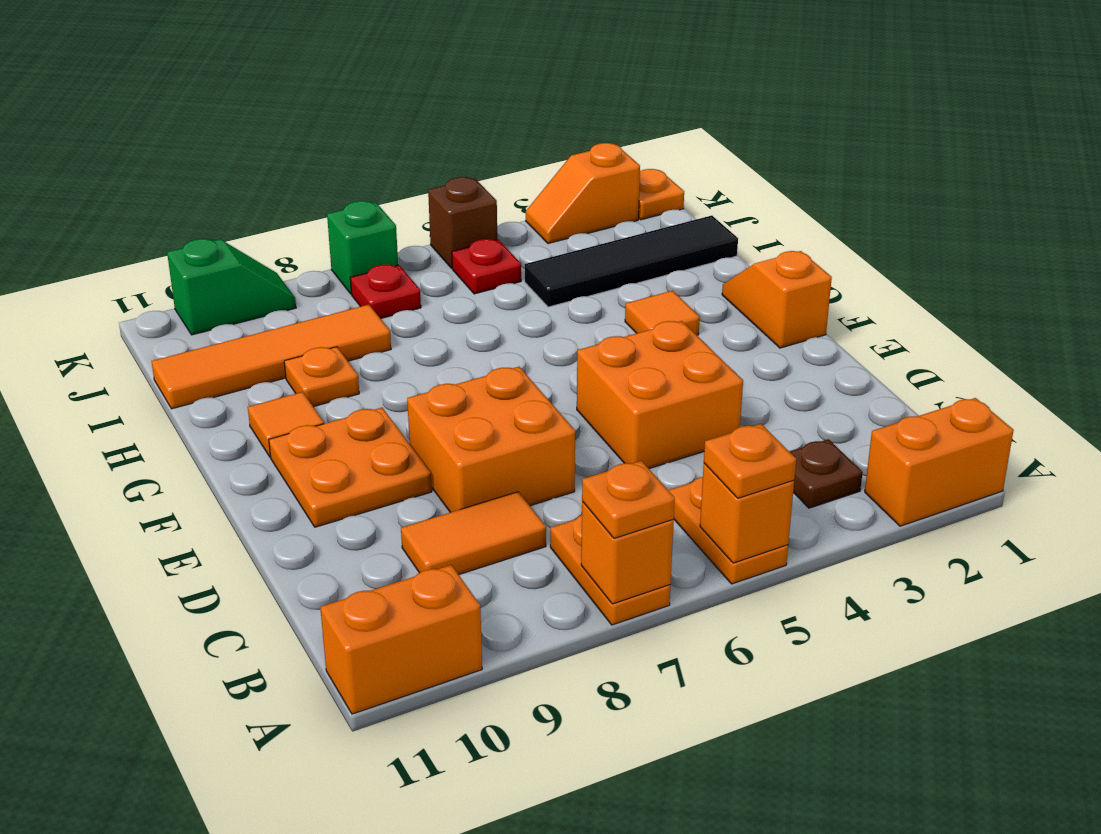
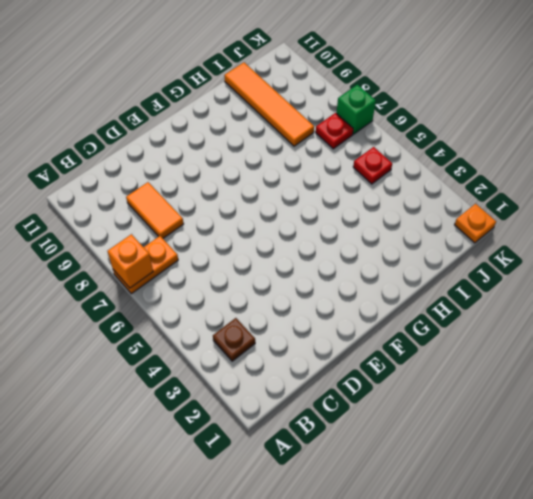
none -> orange brick A1:A2 level 1
none -> orange plate A5:B5 level 1
none -> orange brick A10:A11 level 1

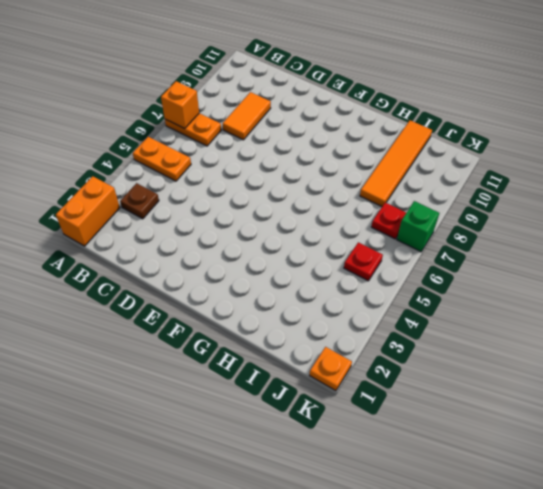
none -> orange brick A10:A11 level 1
none -> orange brick D4:E5 level 1
none -> orange brick D7:E8 level 1

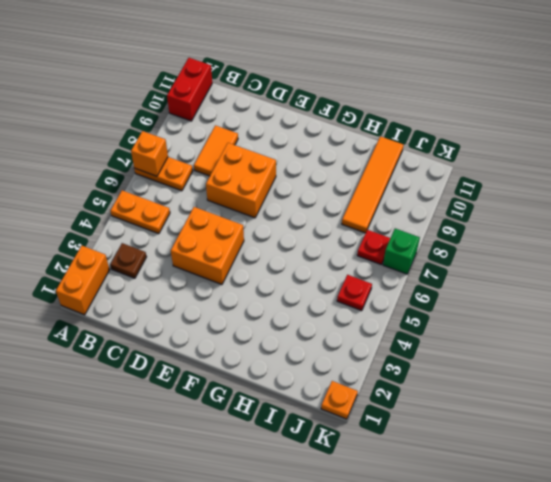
red brick A10:A11 level 1 -> orange brick A10:A11 level 1
none -> orange plate E9:F10 level 1
none -> orange slope F1:G1 level 1 top F
none -> orange tile G3 level 1

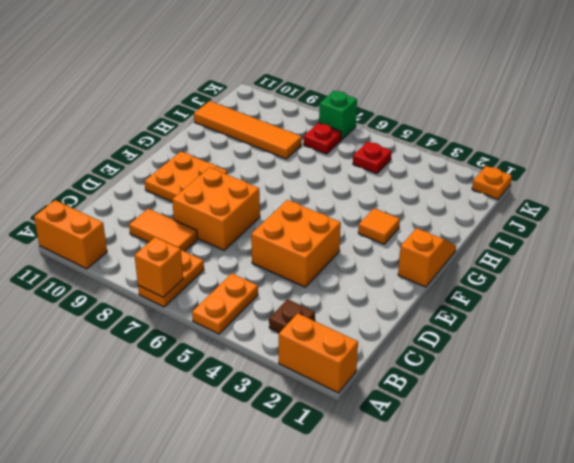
none -> orange tile G10 level 1
none -> orange plate H9 level 1
none -> black tile I1:I4 level 1

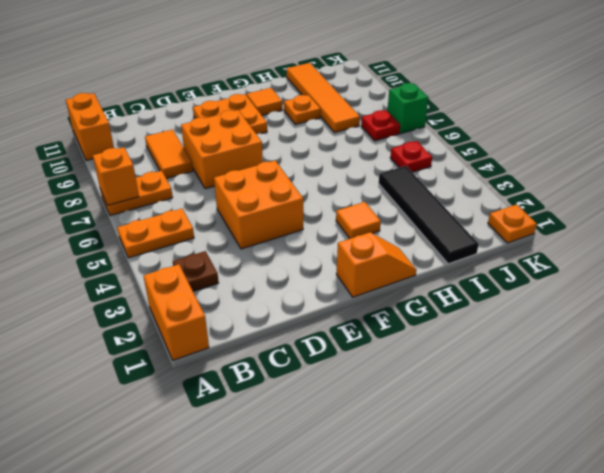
none -> orange slope K2:K3 level 1 top 2
none -> brown brick K5 level 1
none -> green slope K9:K10 level 1 top 10

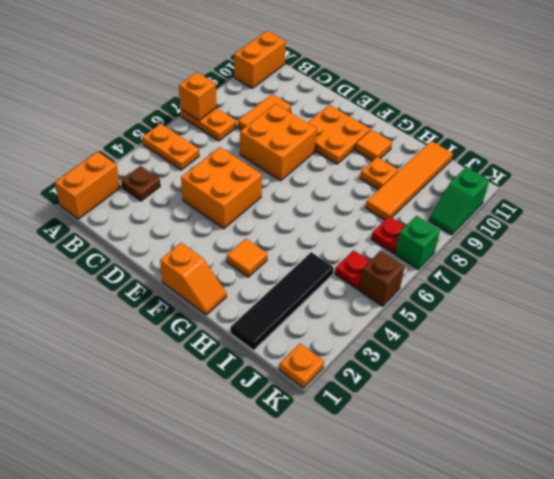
none -> orange slope K2:K3 level 1 top 2
none -> orange brick A5 level 2
none -> orange plate A5 level 3

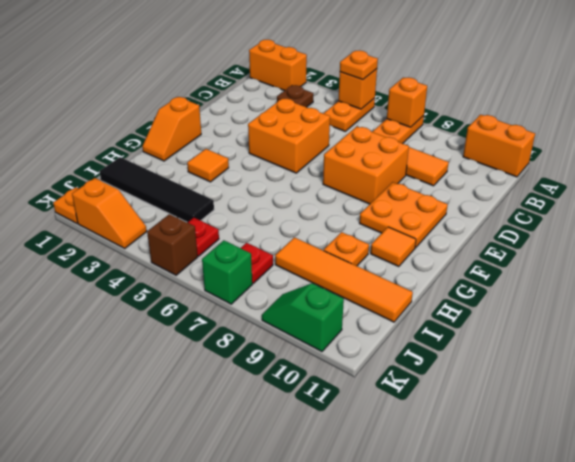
none -> orange plate A7 level 3

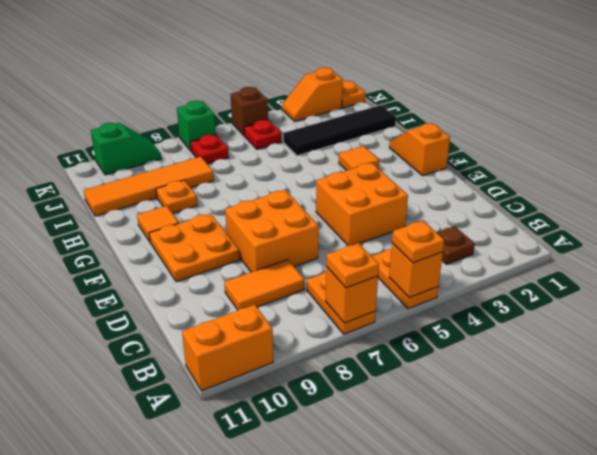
none -> orange brick A1:A2 level 1

